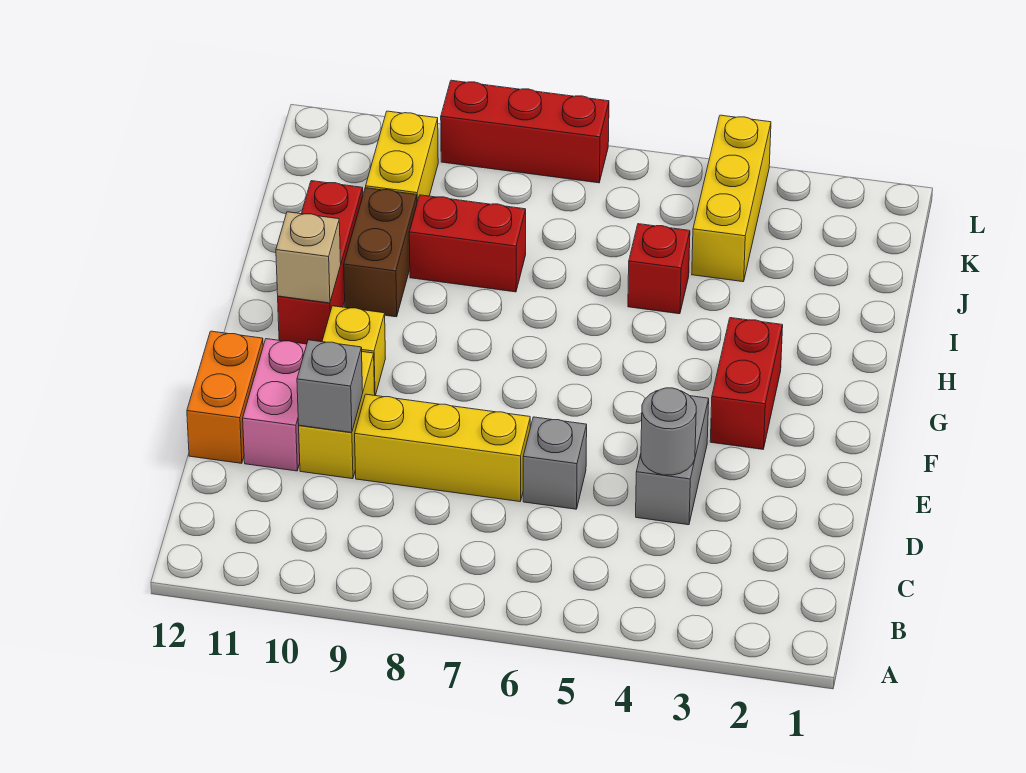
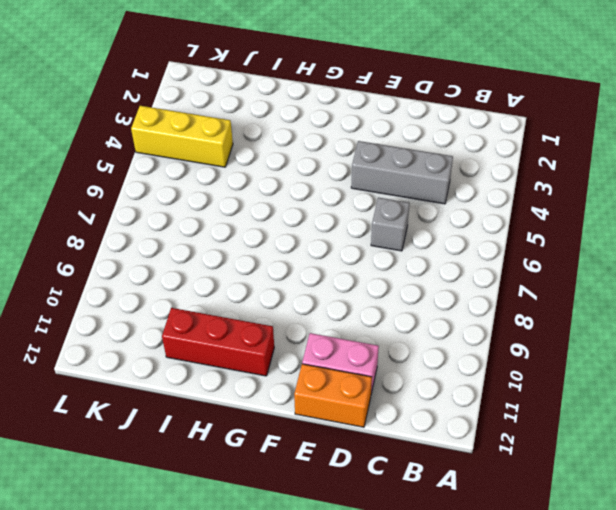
grey brick C4:E4 level 1 -> grey brick D4:E4 level 1
none -> yellow brick D7:D9 level 1
none -> yellow brick D10:E10 level 1
none -> red brick F3:G3 level 1

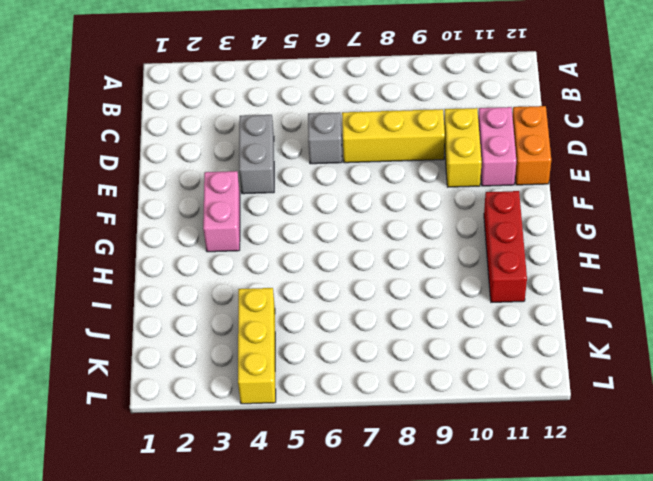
pink brick F3:G3 level 1 -> red brick F3:G3 level 1
none -> yellow brick F10 level 1
none -> brown brick H10:I10 level 1
none -> red brick I5 level 1

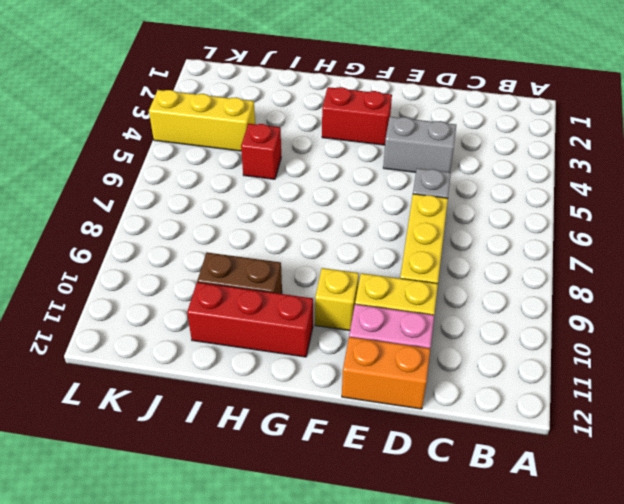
none -> red brick I8:I9 level 1
none -> yellow brick J10:K10 level 1
none -> red brick L7:L9 level 1

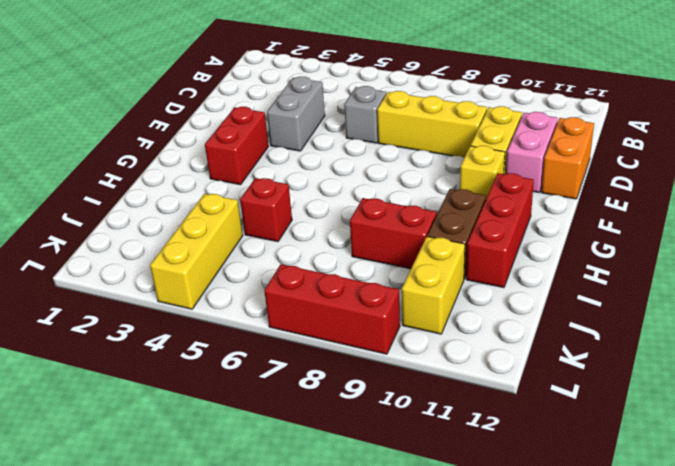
none -> grey round brick D4 level 2
none -> grey brick D10 level 2
none -> tan brick G11 level 2

